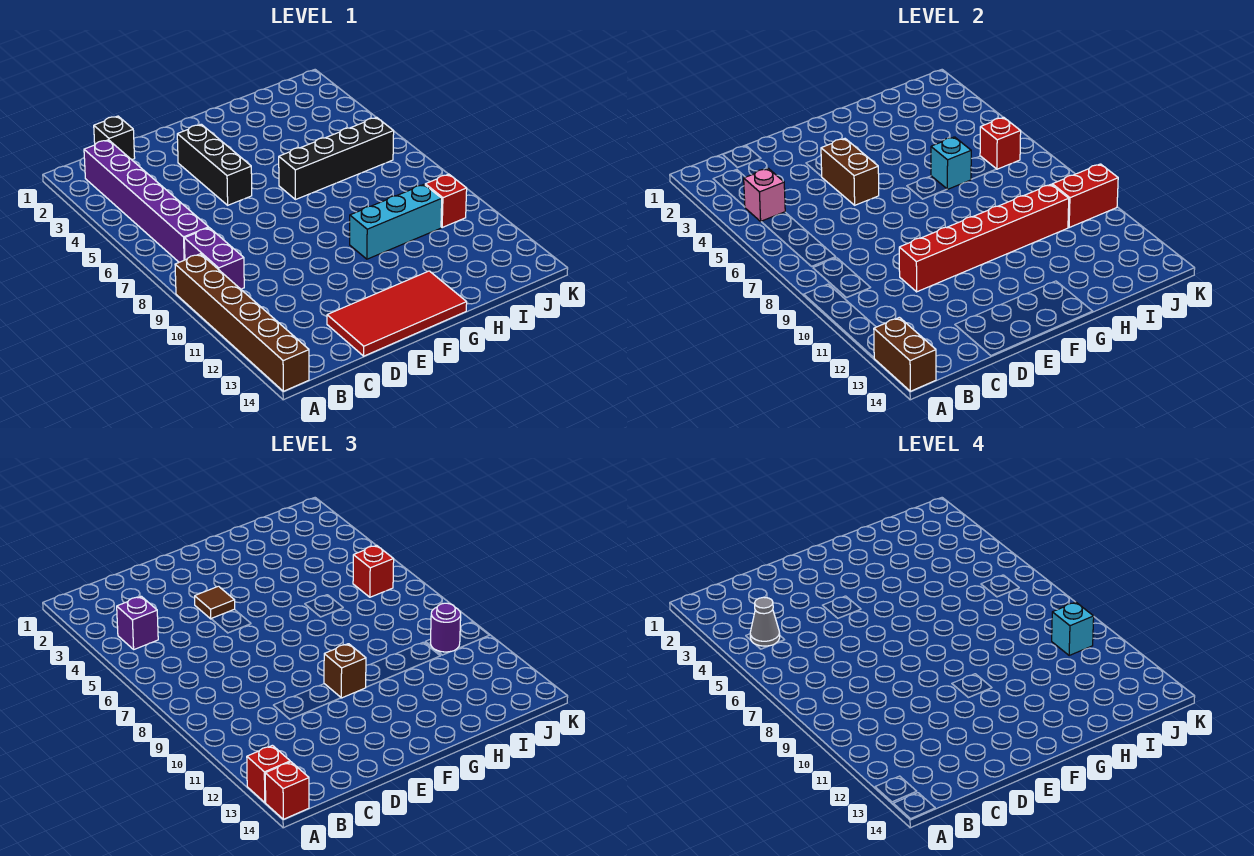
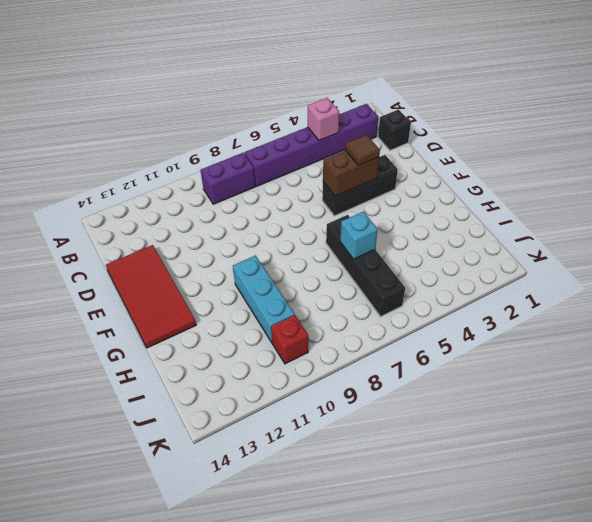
none -> brown brick A9:A14 level 1
none -> brown brick A13:A14 level 2
none -> red brick D10:I10 level 2

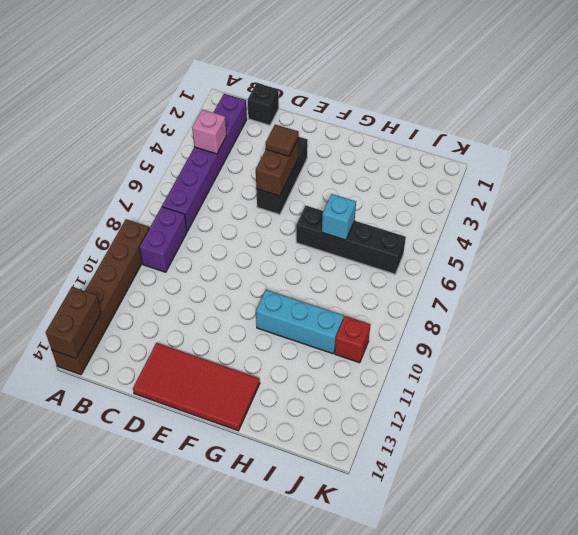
none -> red brick D10:I10 level 2
none -> red brick J6 level 2
none -> red brick J10:K10 level 2

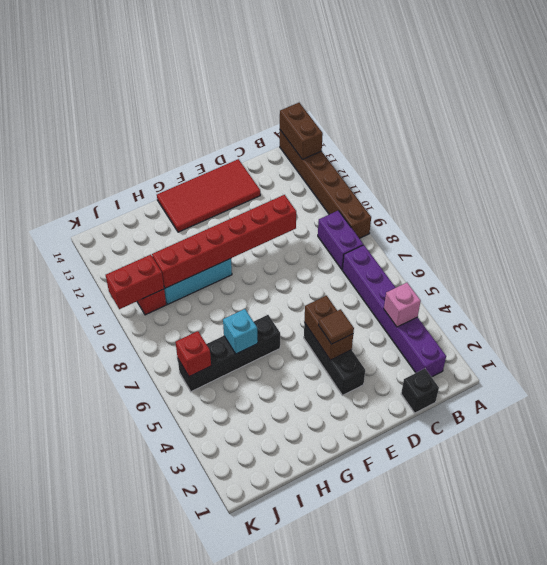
none -> red brick A13 level 3
none -> red brick A14 level 3
none -> purple brick B4 level 3

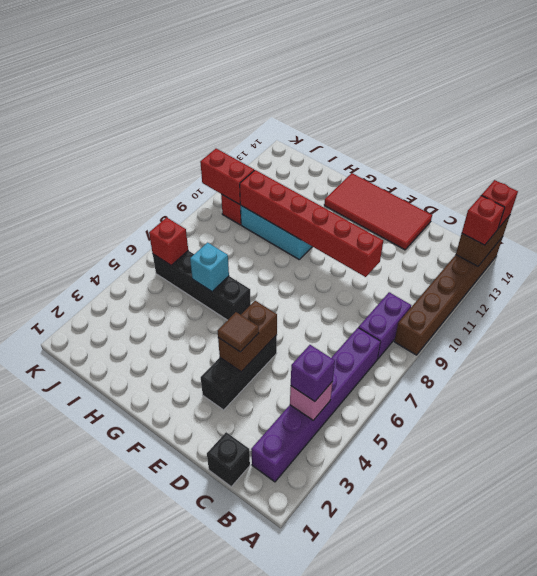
none -> brown brick F10 level 3
none -> red brick J6 level 3
none -> purple round brick J10 level 3

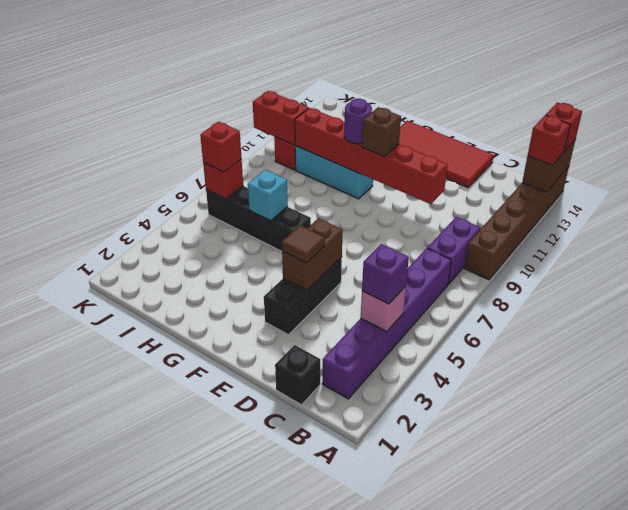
purple round brick G10 level 3 -> purple round brick J10 level 3
none -> grey cone B4 level 4
none -> cyan brick J10 level 4

